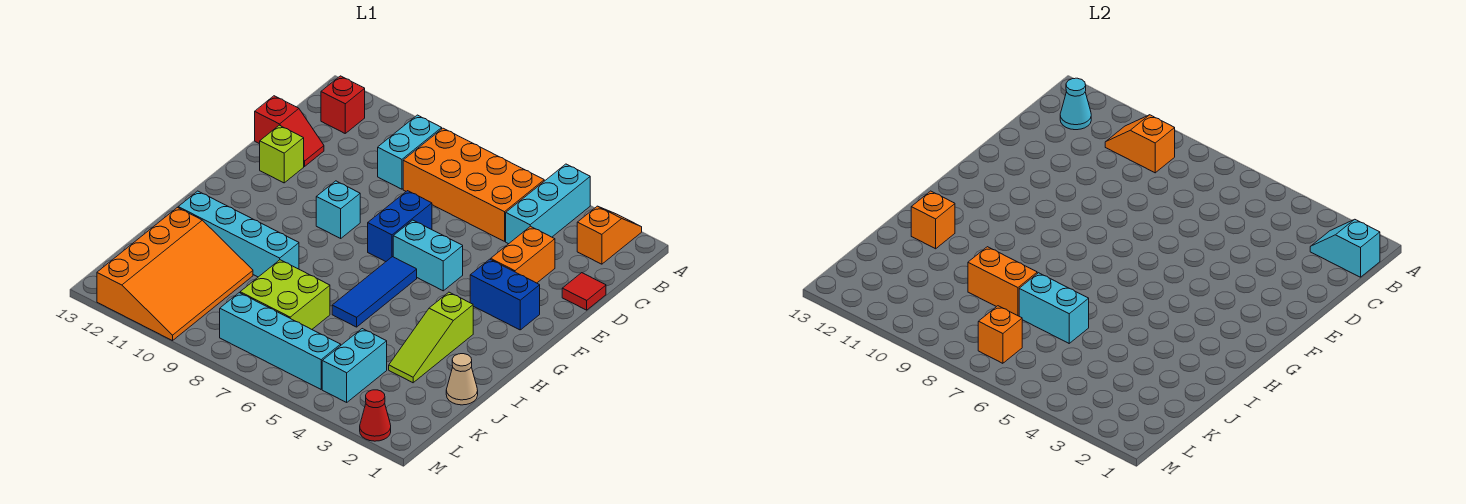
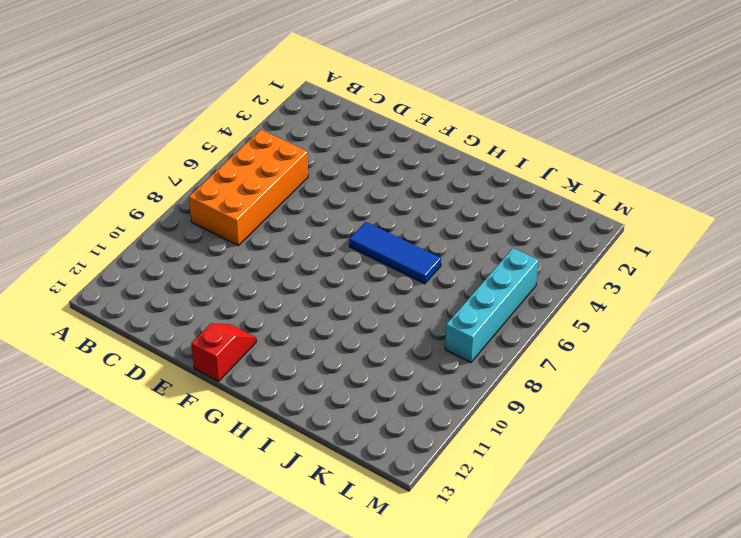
red slope F12:F13 level 1 top 13 -> red slope D12:D13 level 1 top 13
none -> orange slope A2:B2 level 1 top B
none -> cyan brick A4:C4 level 1
none -> cyan brick B9:C9 level 1

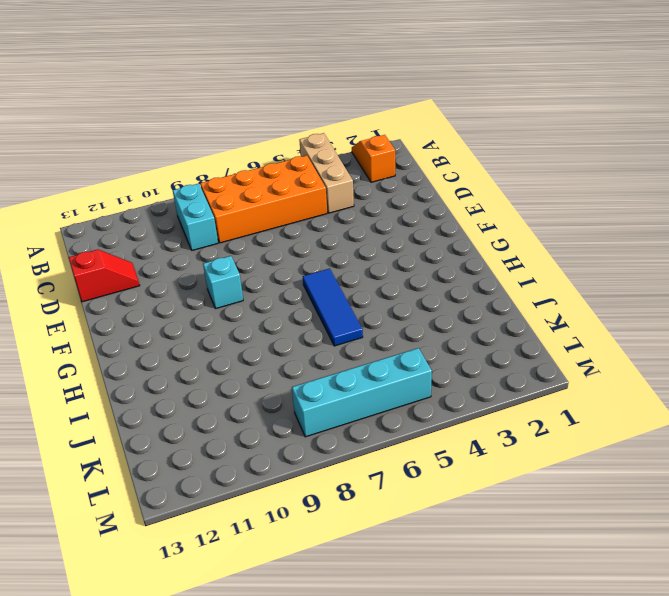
tan brick A4:C4 level 1 -> cyan brick A4:C4 level 1
none -> red brick B12 level 1
none -> red tile D1 level 1
none -> orange brick D3:E3 level 1

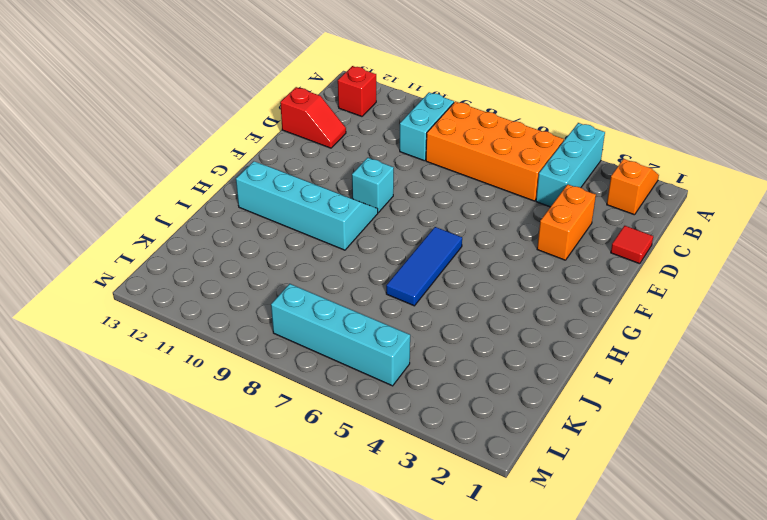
cyan slope G9:H12 level 1 top H -> none
none -> blue brick E7:F7 level 1
none -> lime brick E12 level 1
none -> blue brick F2:F3 level 1

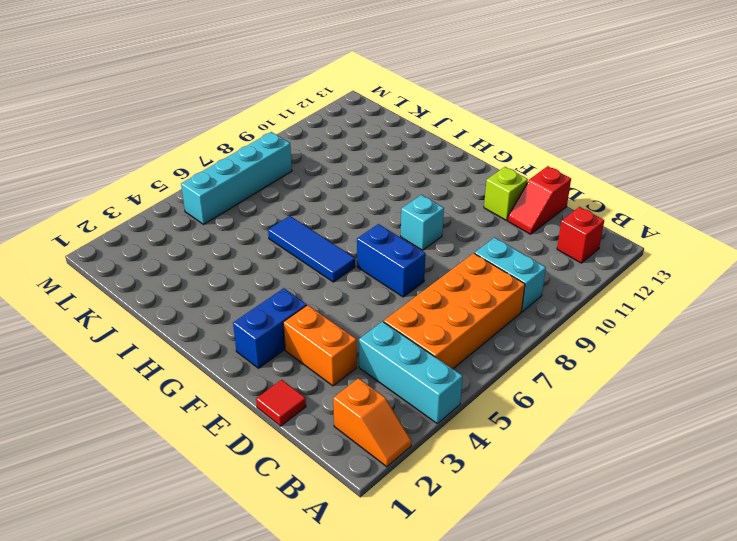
none -> cyan brick F5:F6 level 1
none -> lime slope H3:J3 level 1 top H
none -> cyan brick I9:I12 level 1

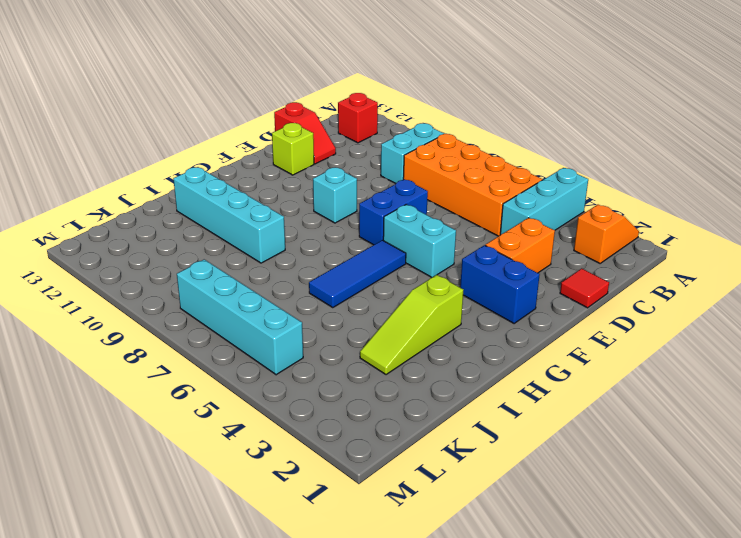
none -> tan cone J1 level 1
none -> lime brick J7:K8 level 1
none -> orange slope J10:M12 level 1 top 12

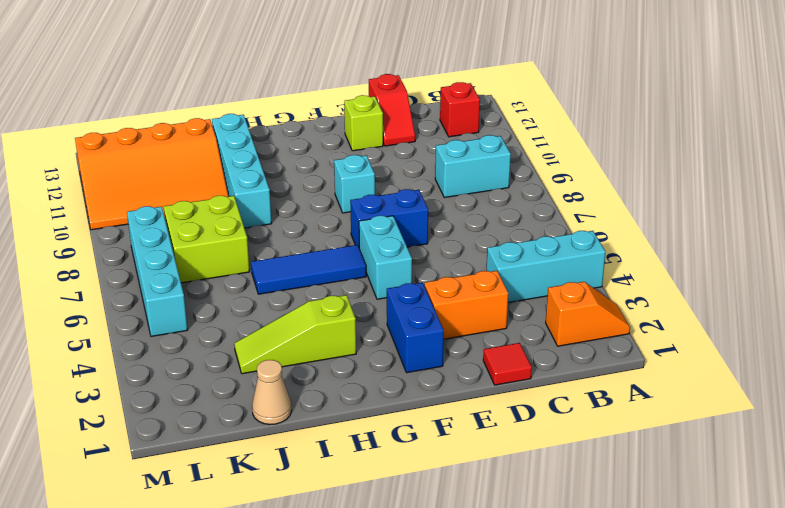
none -> orange brick B5:C8 level 1
none -> cyan brick K4:L4 level 1
none -> red cone M2 level 1

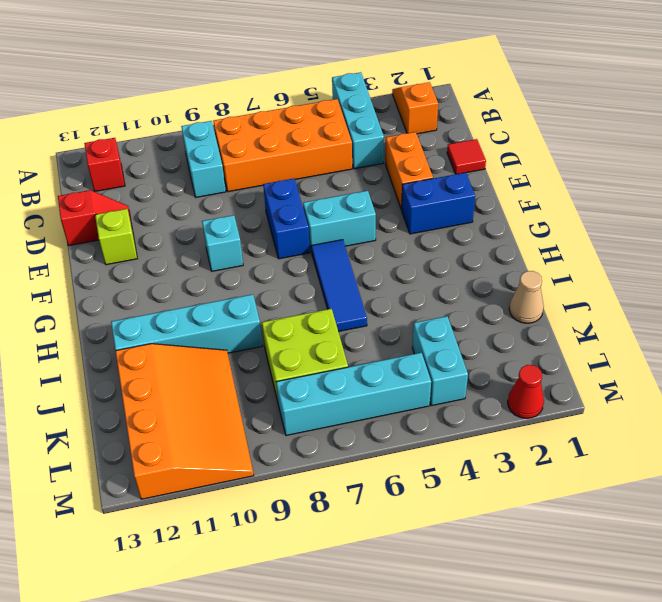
none -> lime slope H3:J3 level 1 top H
none -> cyan slope B1:B2 level 2 top 1
none -> orange slope B9:B10 level 2 top 9

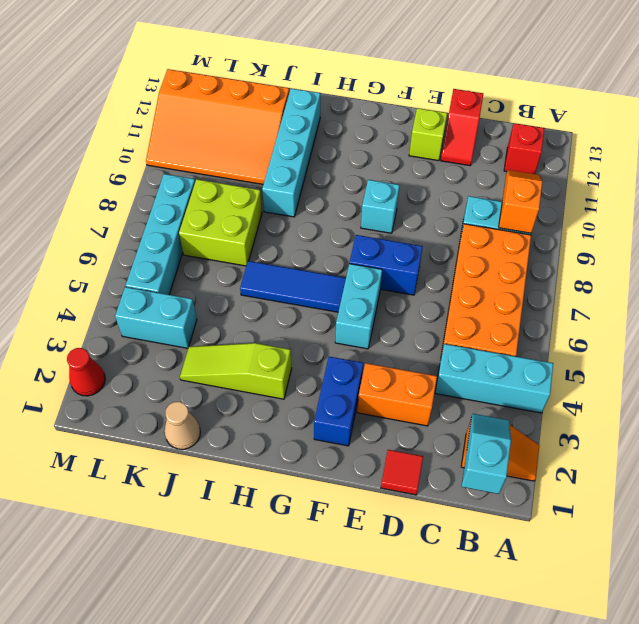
none -> cyan cone B12 level 2
none -> orange brick I12 level 2
none -> cyan brick J6:J7 level 2

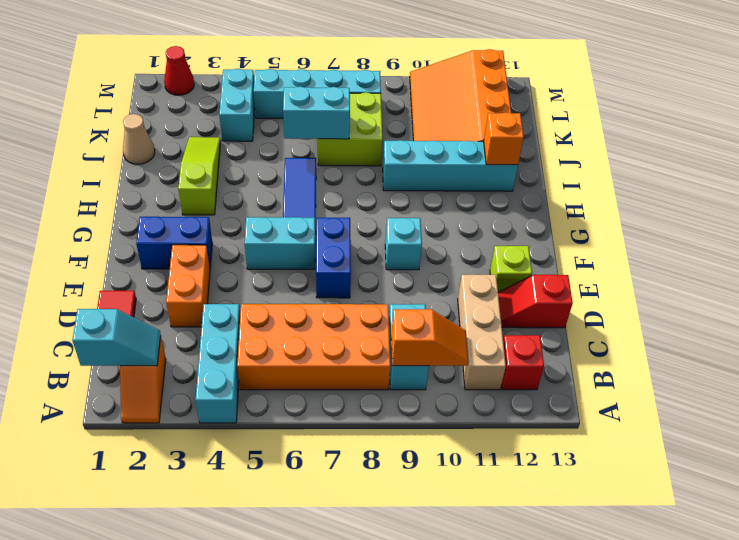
tan brick B11:D11 level 1 -> none
none -> cyan cone B12 level 2
none -> orange brick J8:J9 level 2
none -> orange brick L7 level 2

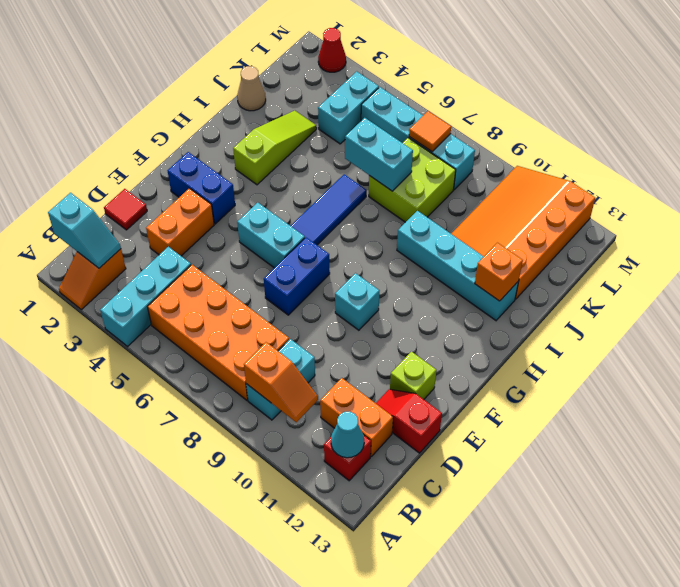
orange brick C11:C12 level 1 -> orange brick J8:J9 level 2
orange tile L7 level 2 -> orange brick L7 level 2

